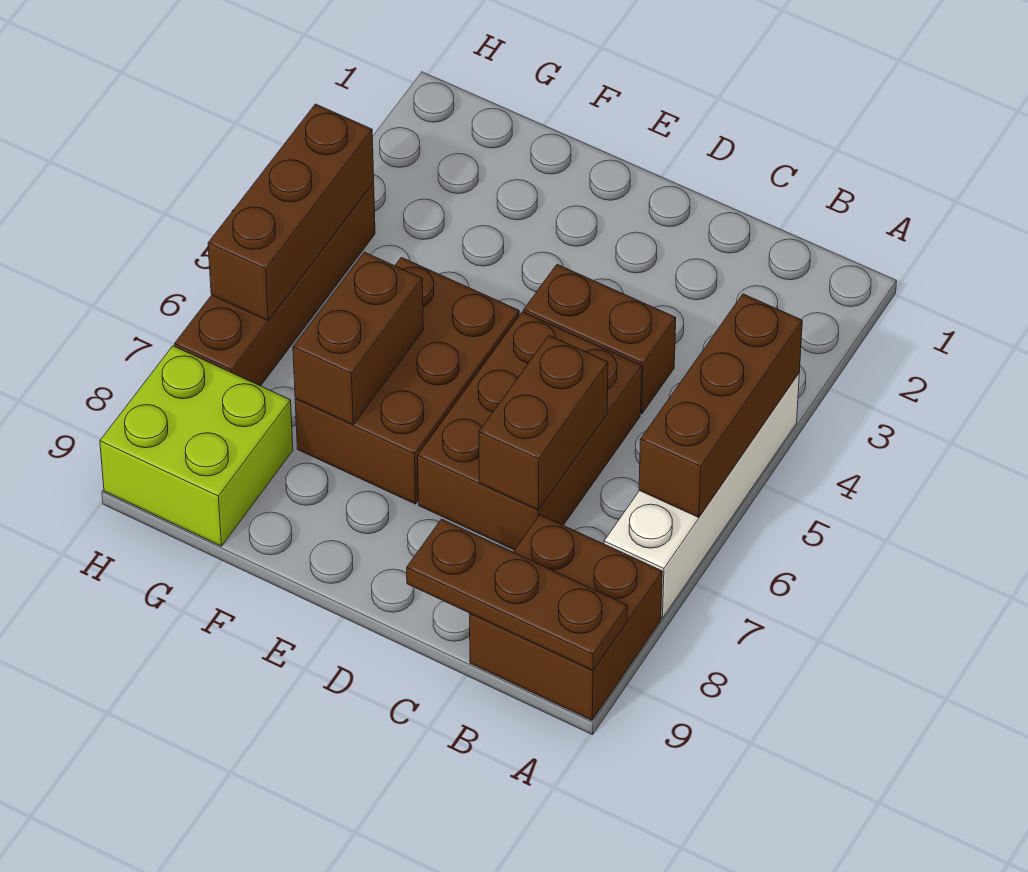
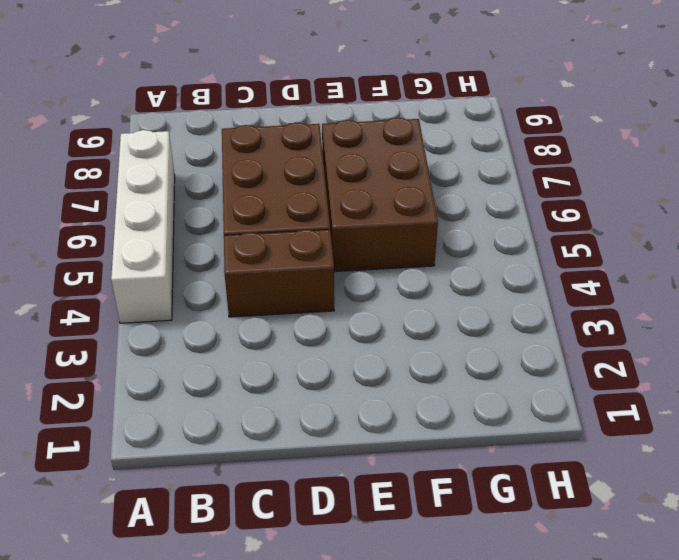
none -> brown brick A8:B9 level 1
none -> lime brick G8:H9 level 1
none -> brown brick H4:H7 level 1

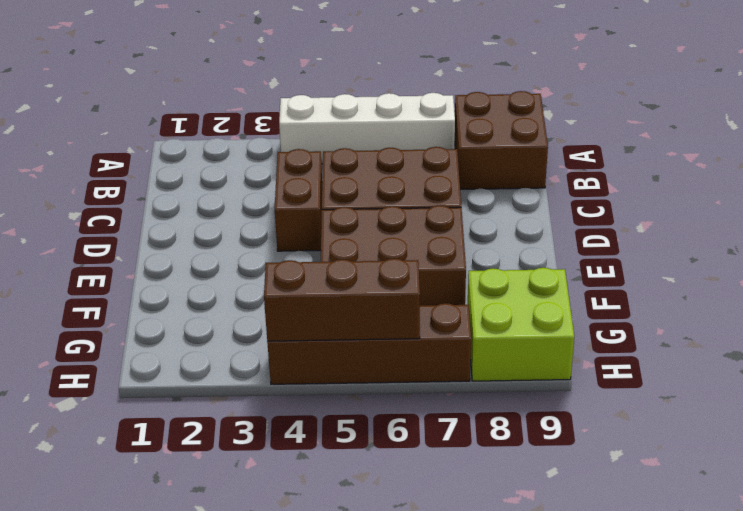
none -> brown brick A4:A6 level 2
none -> brown plate A9:C9 level 2
none -> brown brick C6:C7 level 2

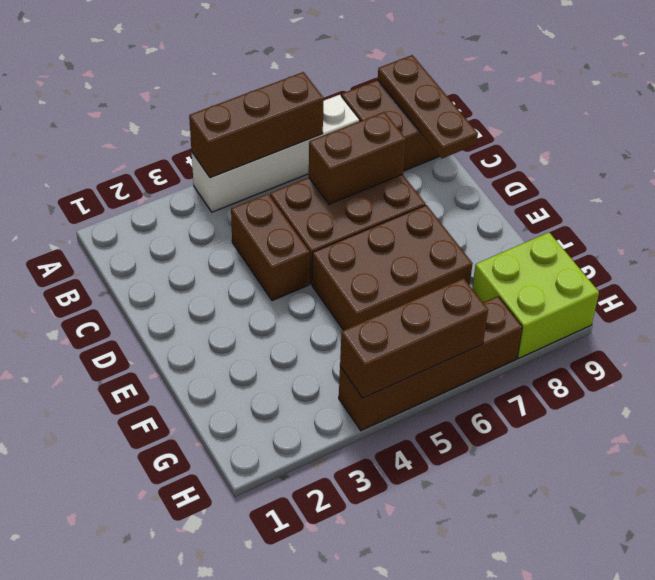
none -> brown brick F6:F7 level 2

